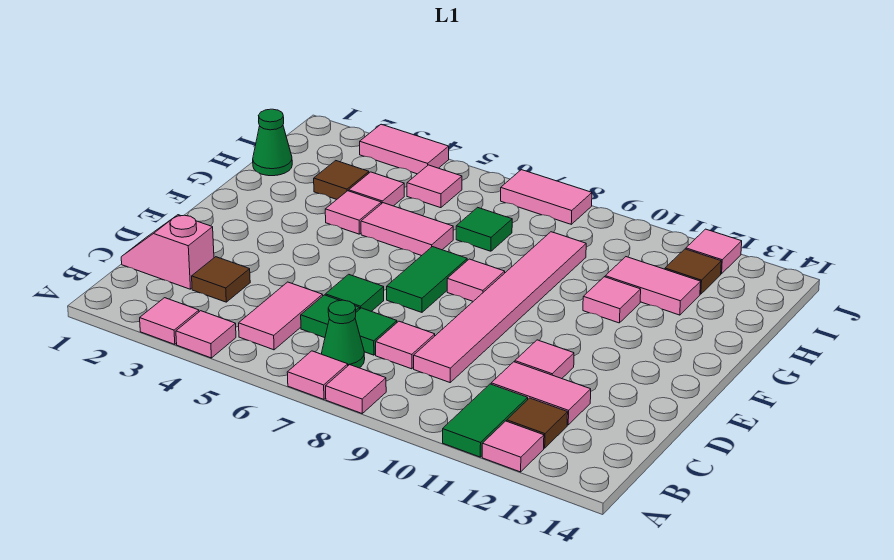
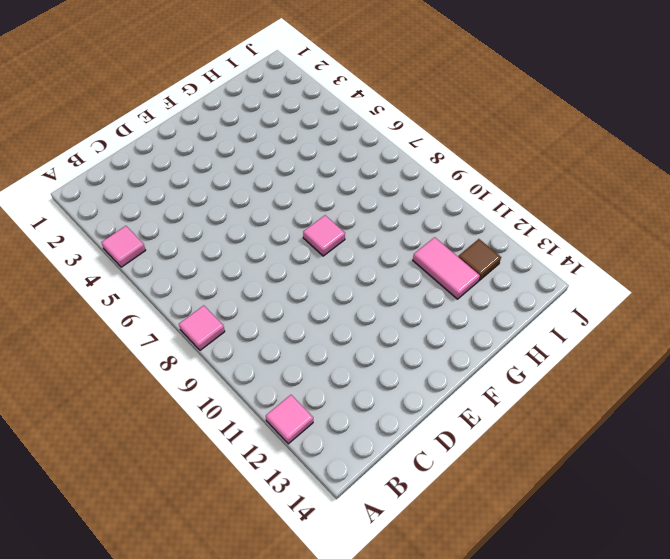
none -> pink tile A3 level 1
none -> pink tile A7 level 1
none -> green tile A11:B11 level 1
none -> pink tile B5:C5 level 1

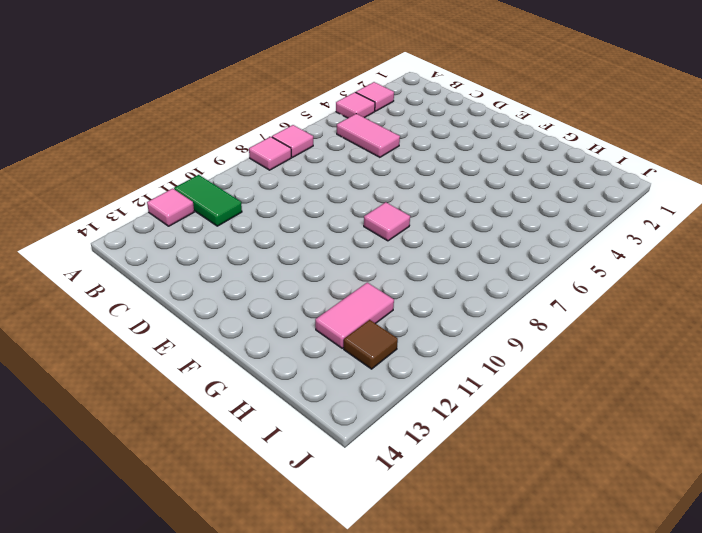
none -> green cone B7 level 1
none -> brown tile B12 level 1
none -> pink slope C1:C2 level 1 top 2
none -> brown tile C3 level 1

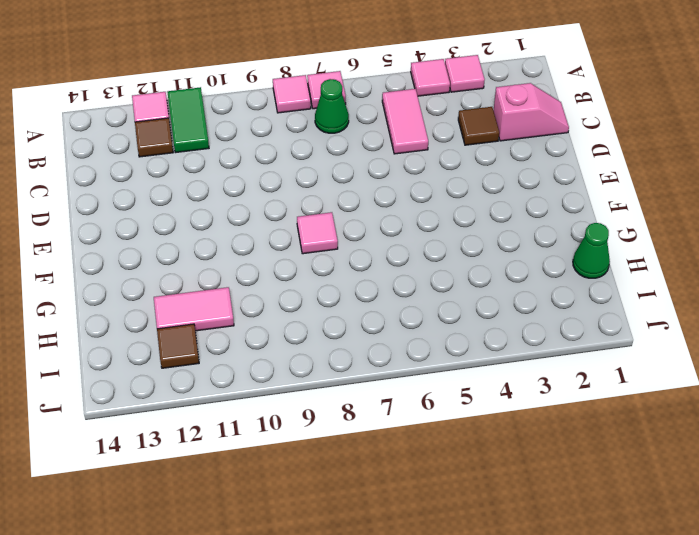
none -> green tile C6 level 1
none -> green tile C7 level 1
none -> pink tile C8 level 1
none -> pink tile C9:H9 level 1

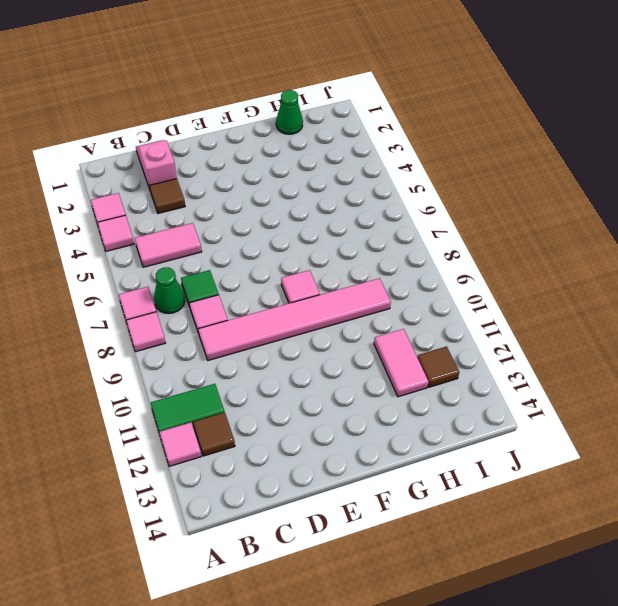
none -> green tile C6 level 1
none -> pink tile C11:C12 level 1
none -> green tile D6 level 1
none -> pink tile D11 level 1

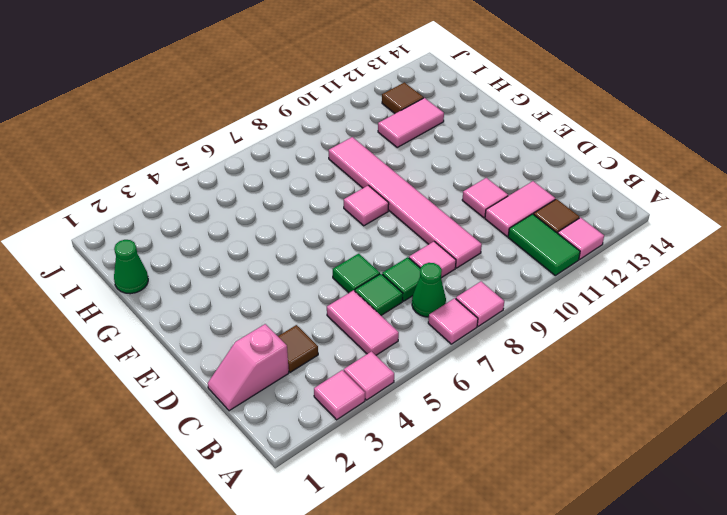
none -> green tile E7:F7 level 1
none -> pink tile G4 level 1
none -> pink tile G5:G6 level 1
none -> pink tile G11 level 1

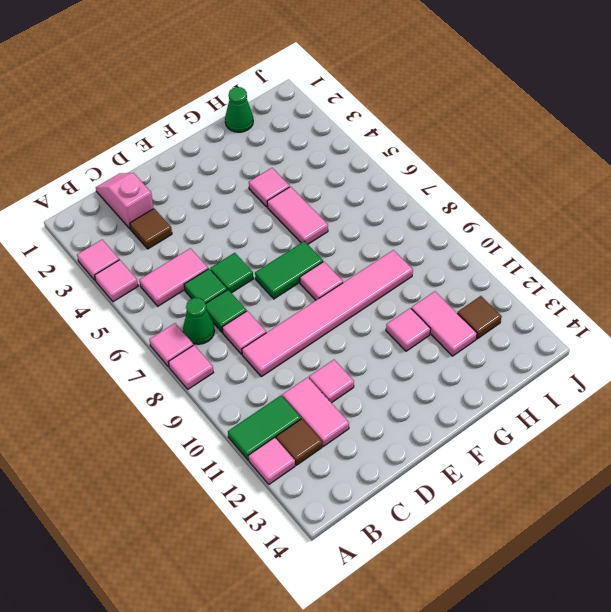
none -> brown tile H3 level 1
none -> pink tile H4 level 1
none -> green tile H7 level 1
none -> pink tile I5 level 1

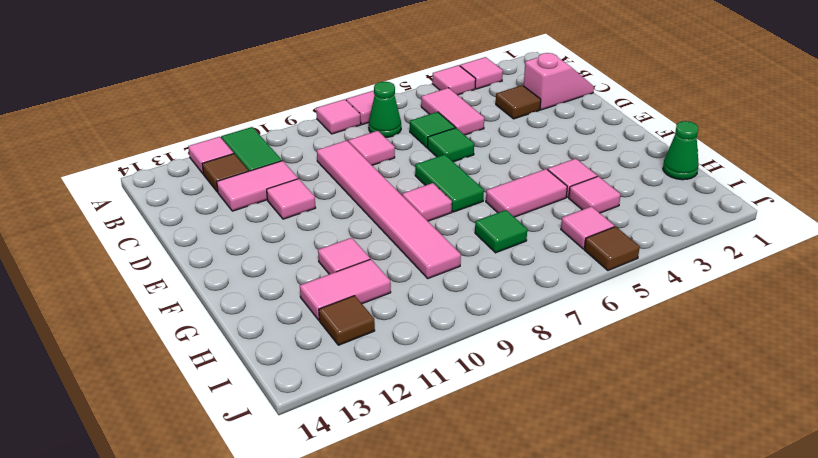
brown tile J5 level 1 -> brown tile H3 level 1
none -> green tile C7 level 1
none -> pink tile J3:J4 level 1
none -> pink tile J7:J8 level 1
none -> pink tile J12 level 1

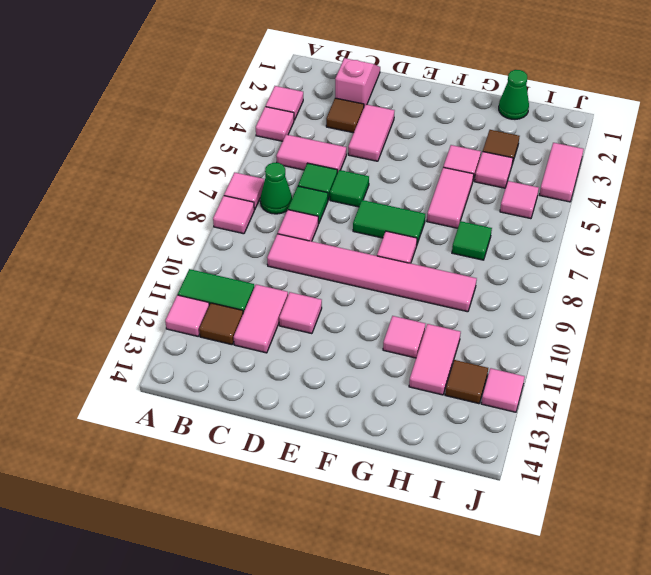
pink tile D3:D4 level 1 -> pink tile J7:J8 level 1

